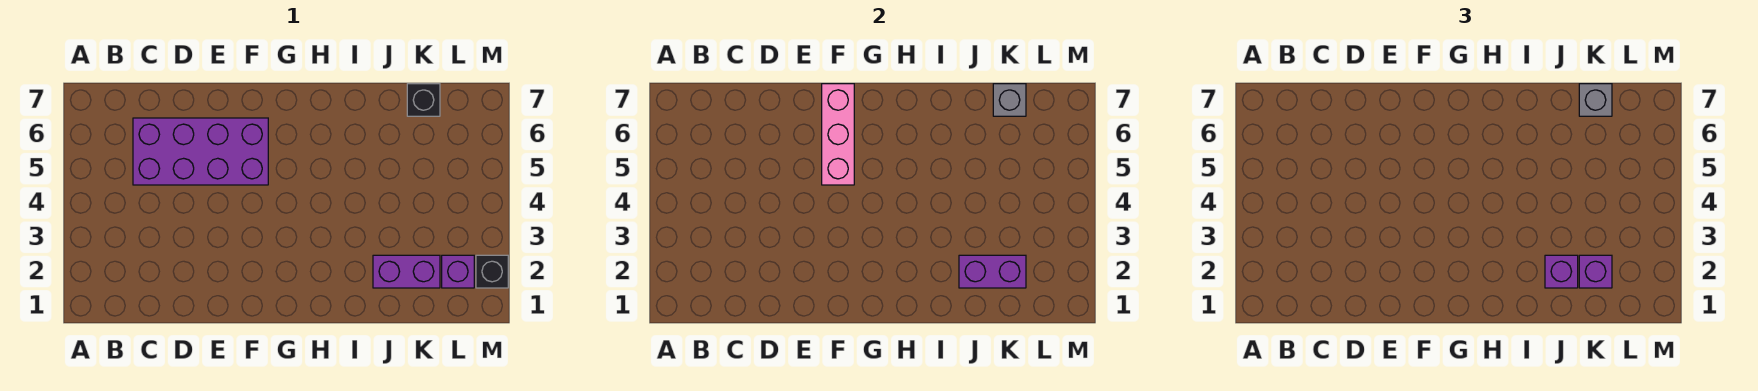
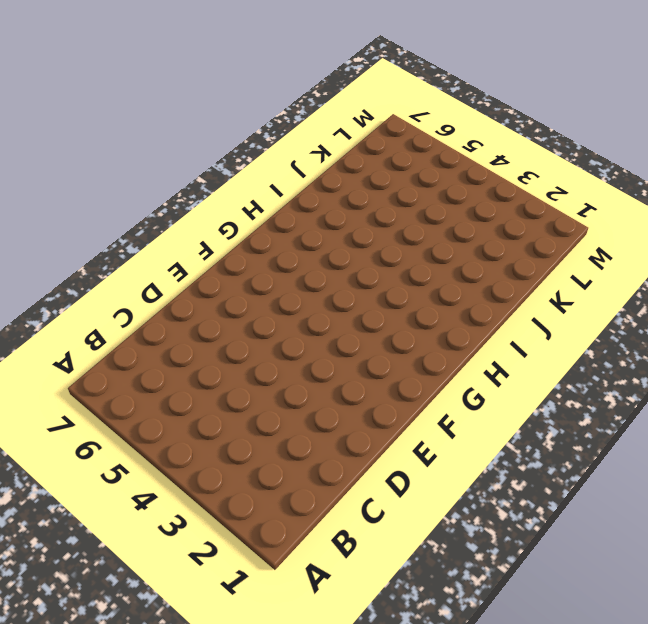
none -> purple brick C5:F6 level 1
none -> purple brick J2:K2 level 1

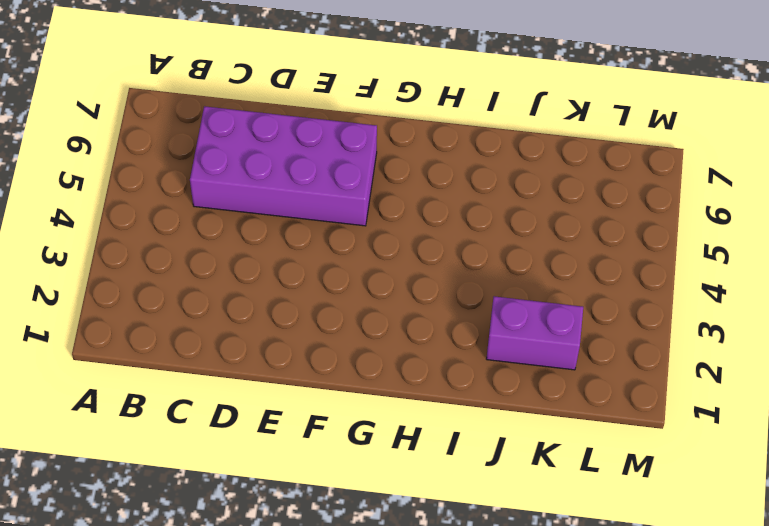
none -> black brick K7 level 1
none -> purple brick L2 level 1

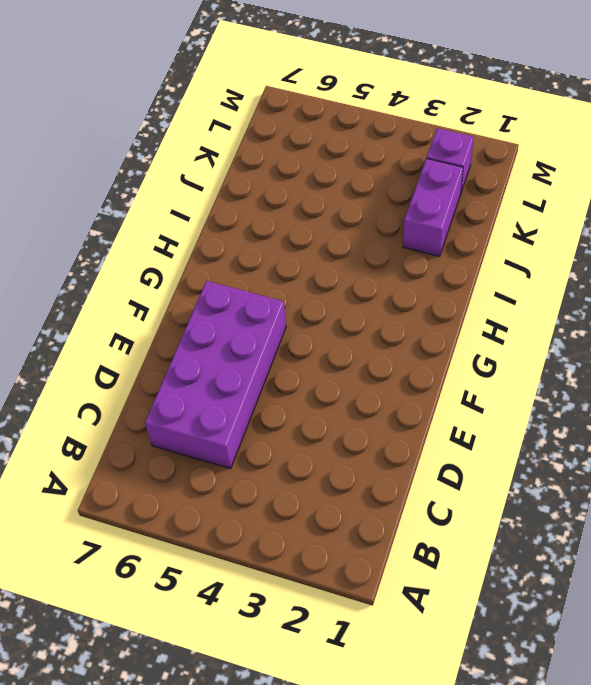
none -> black brick K7 level 1
none -> black brick M2 level 1

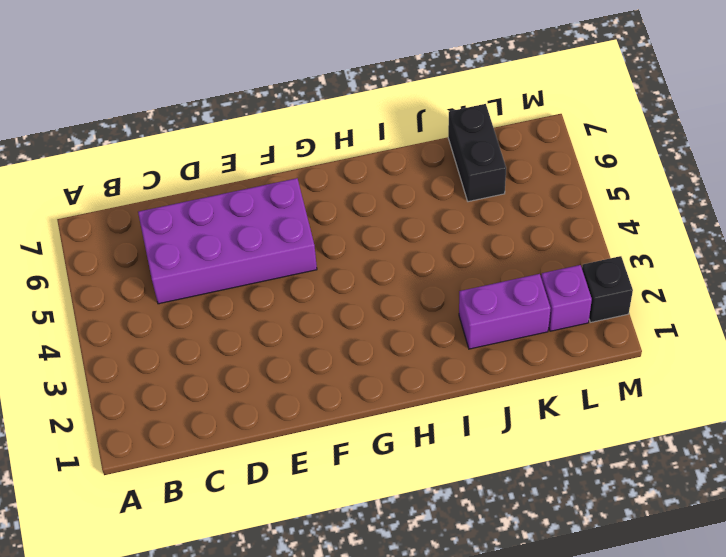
black brick K6:K7 level 1 -> black brick K7 level 1
none -> pink brick F5:F7 level 2
none -> purple brick J2:K2 level 2

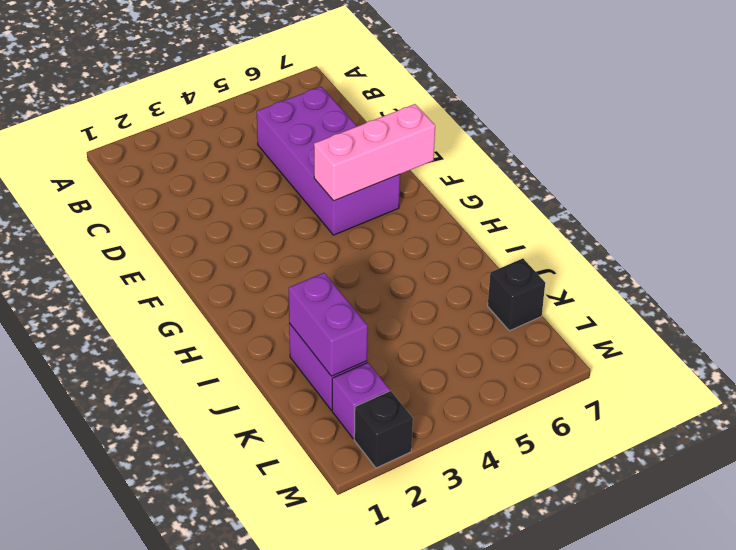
none -> grey brick K7 level 2
none -> purple brick J2 level 3

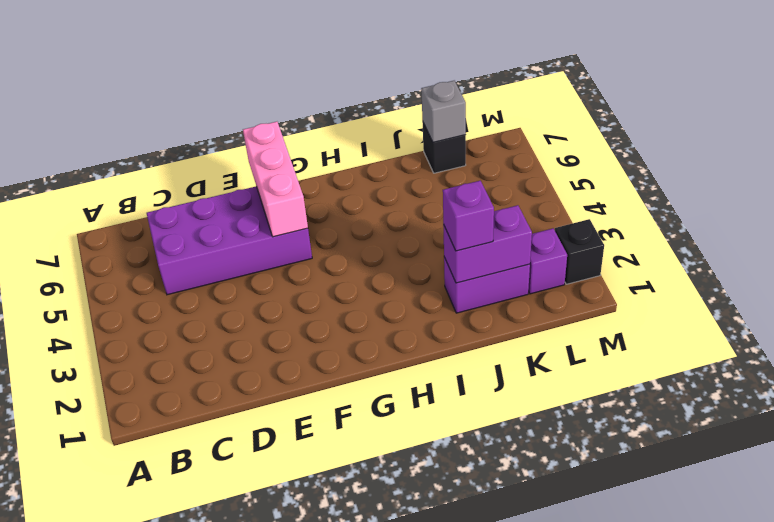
none -> purple brick K2 level 3
none -> grey brick K7 level 3

